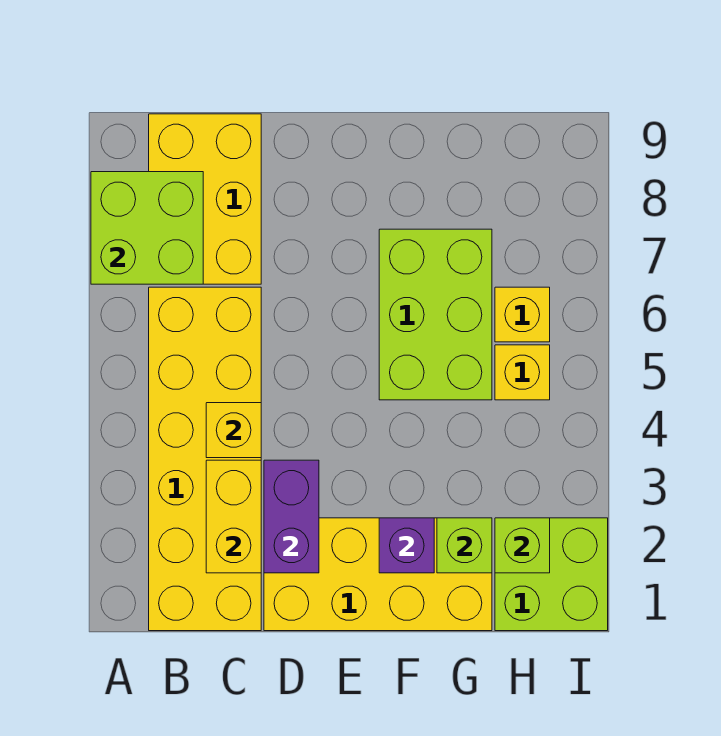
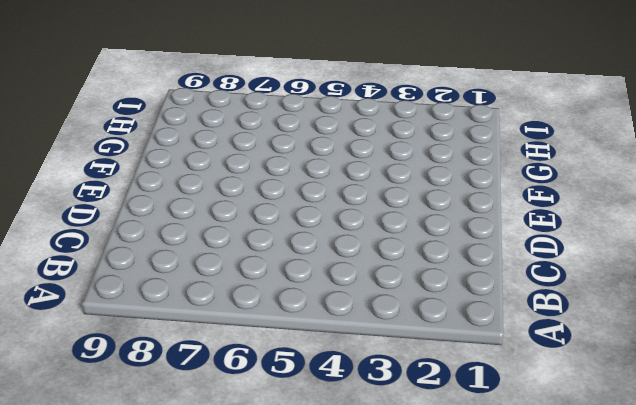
none -> yellow brick B1:C6 level 1
none -> yellow brick B7:C9 level 1
none -> yellow brick D1:G2 level 1

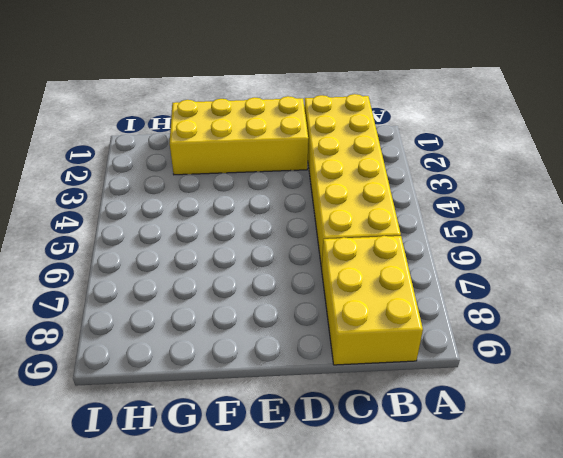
none -> lime brick F5:G7 level 1
none -> lime brick H1:I2 level 1
none -> yellow brick H5 level 1

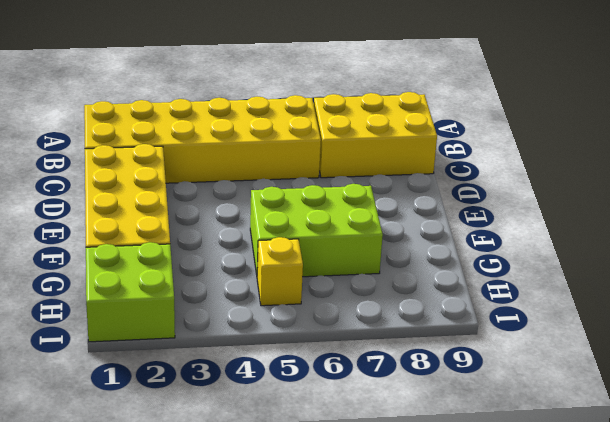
none -> yellow brick H6 level 1
none -> lime brick A7:B8 level 2
none -> yellow brick C2:C3 level 2

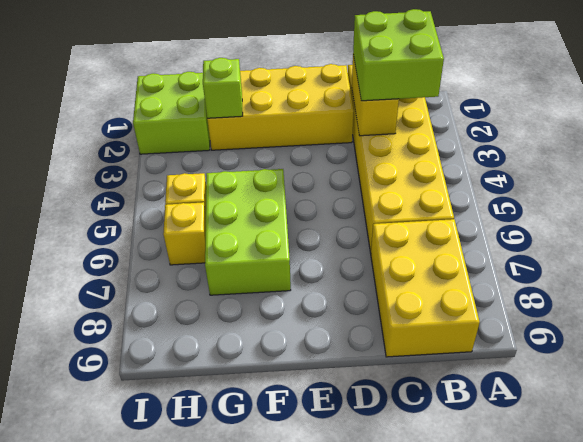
lime brick B2:C3 level 3 -> lime brick A7:B8 level 2
none -> yellow brick C4 level 2
none -> purple brick D2:D3 level 2
none -> purple brick F2 level 2

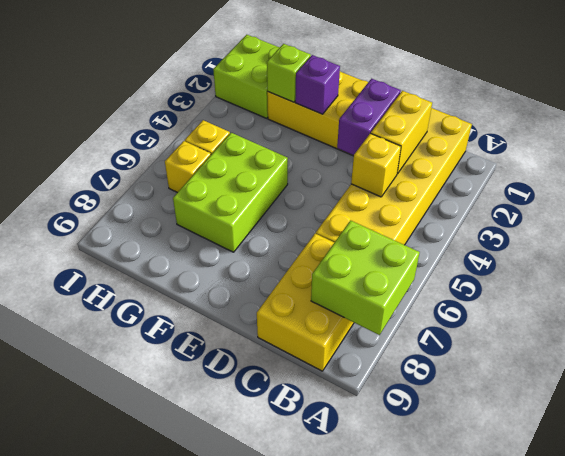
none -> lime brick H2 level 2

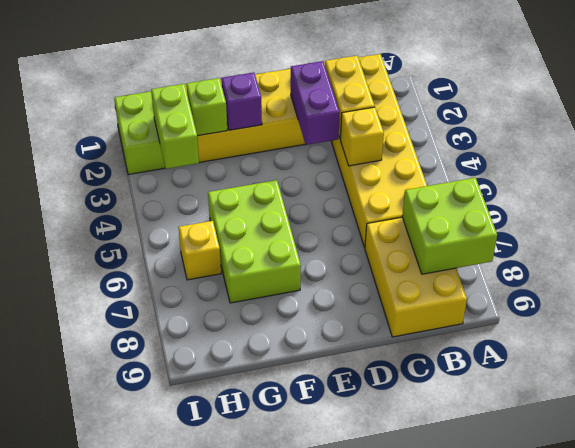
lime brick H2:H3 level 2 -> lime brick H2 level 2
none -> yellow brick H5 level 1

